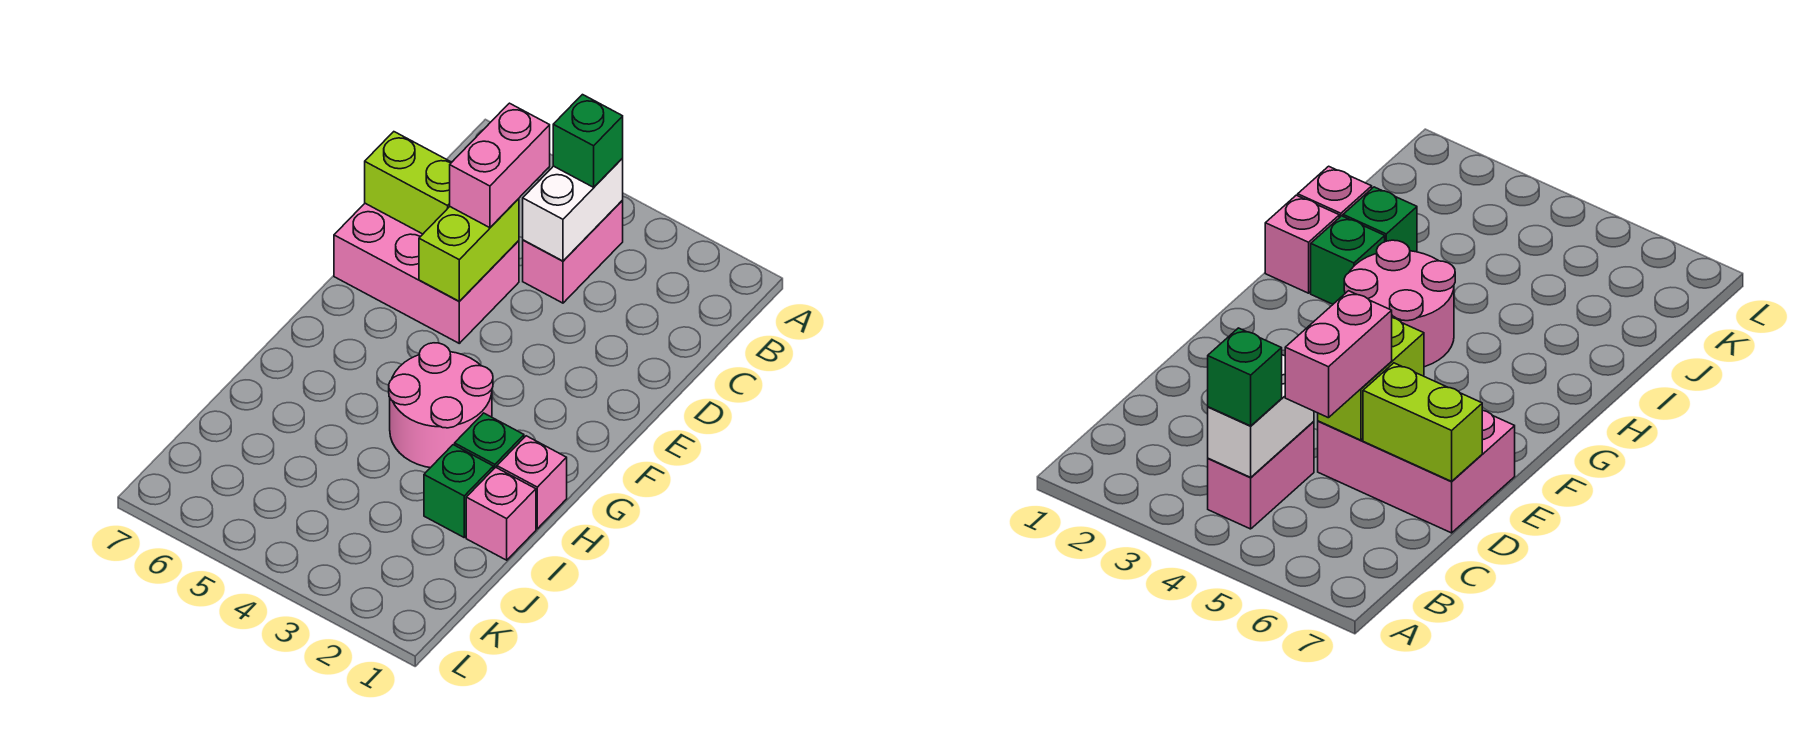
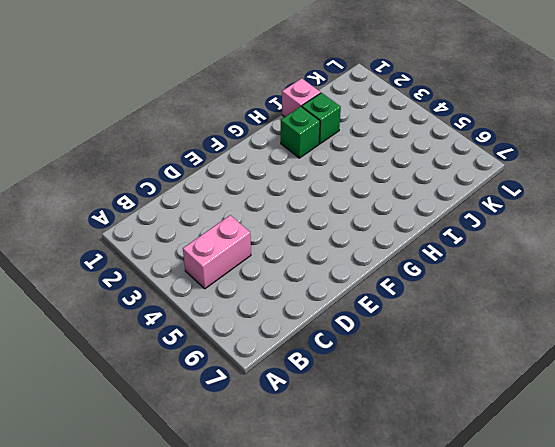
none -> pink brick D5:E7 level 1
none -> pink round brick G3:H4 level 1
none -> pink brick H1 level 1

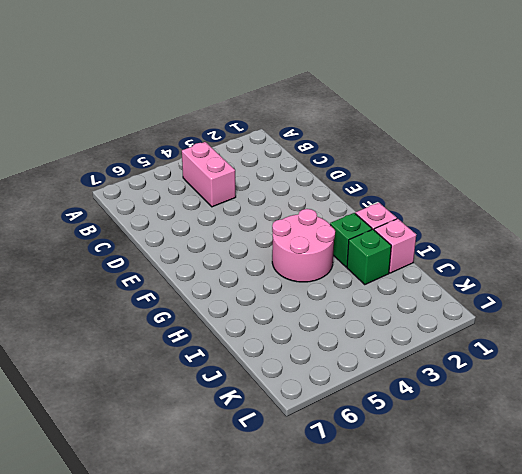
none -> pink brick D5:E7 level 1
none -> white brick B4:C4 level 2
none -> lime brick D5:E5 level 2

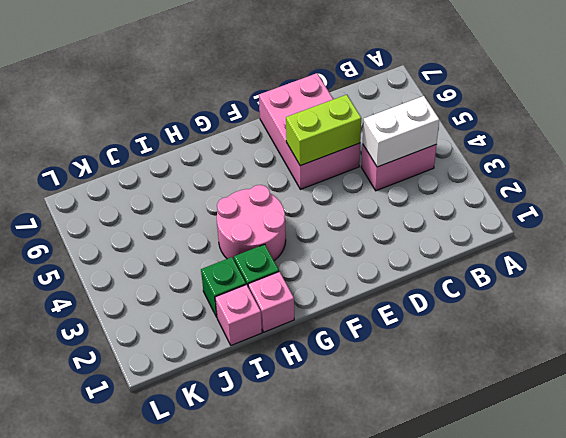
none -> lime brick D6:D7 level 2
none -> green brick B4 level 3
none -> pink brick C5:D5 level 3

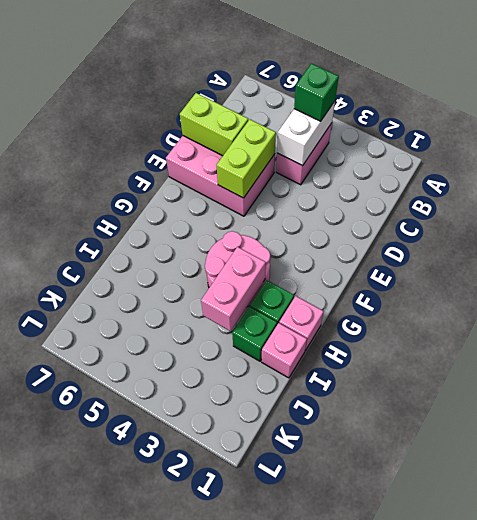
pink brick H3:I3 level 2 -> pink brick C5:D5 level 3

